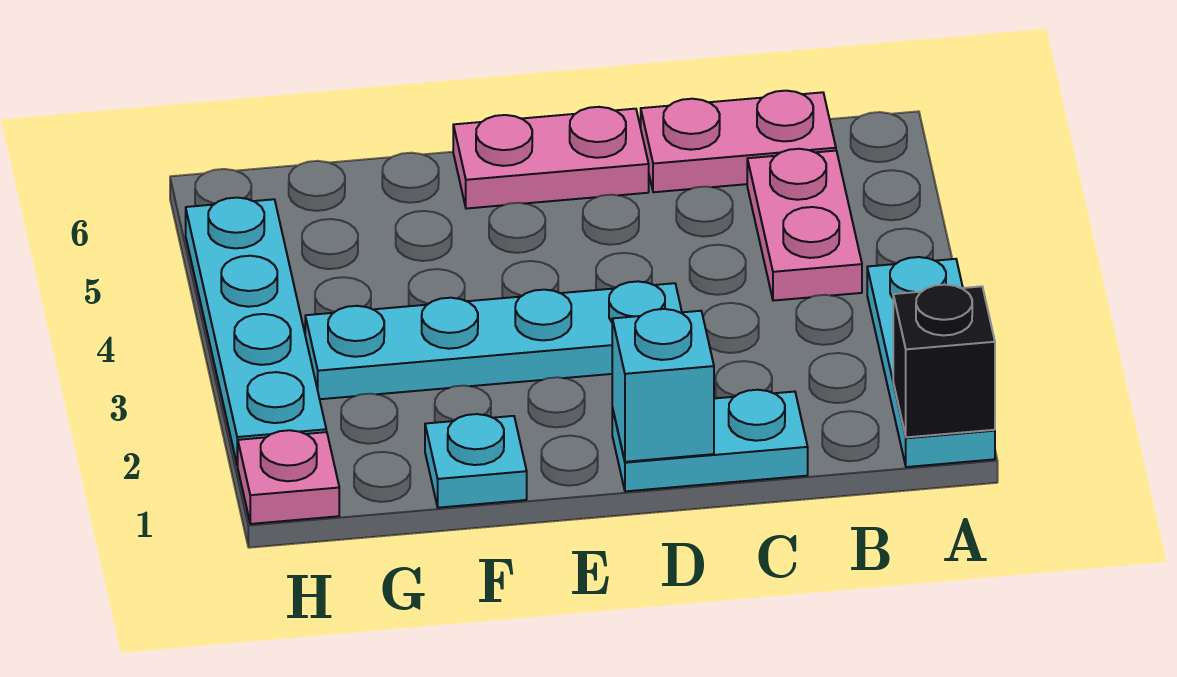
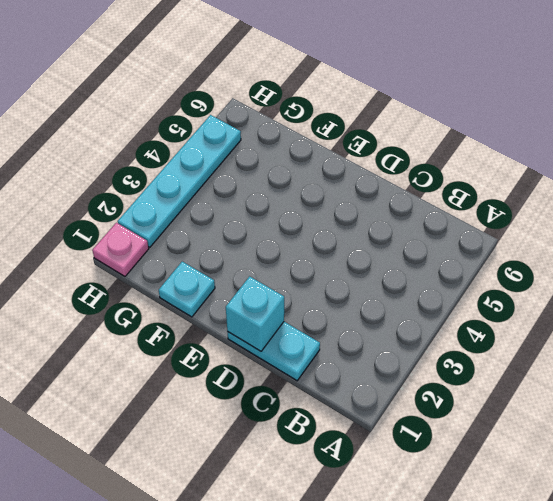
none -> cyan plate A1:A3 level 1
none -> pink plate B4:B5 level 1

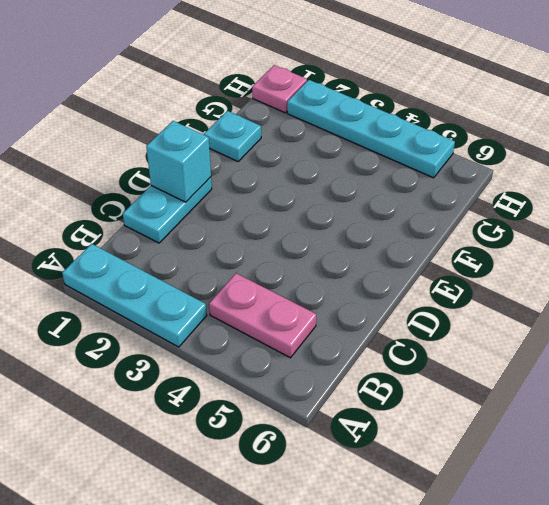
none -> pink plate B6:C6 level 1
none -> cyan plate D3:G3 level 1

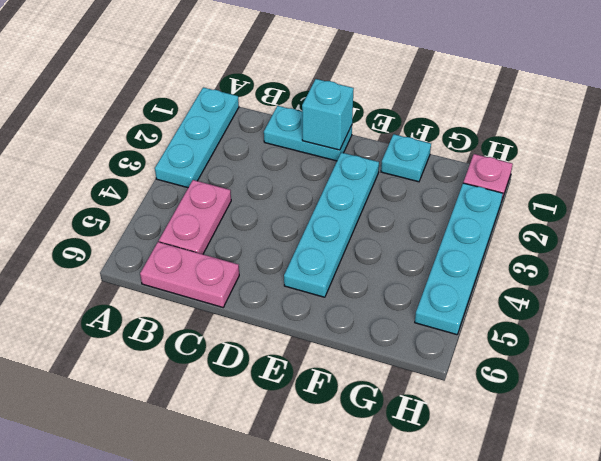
cyan plate E2:E5 level 1 -> cyan plate D3:G3 level 1
none -> pink plate D6:E6 level 1
none -> black brick A1 level 2

